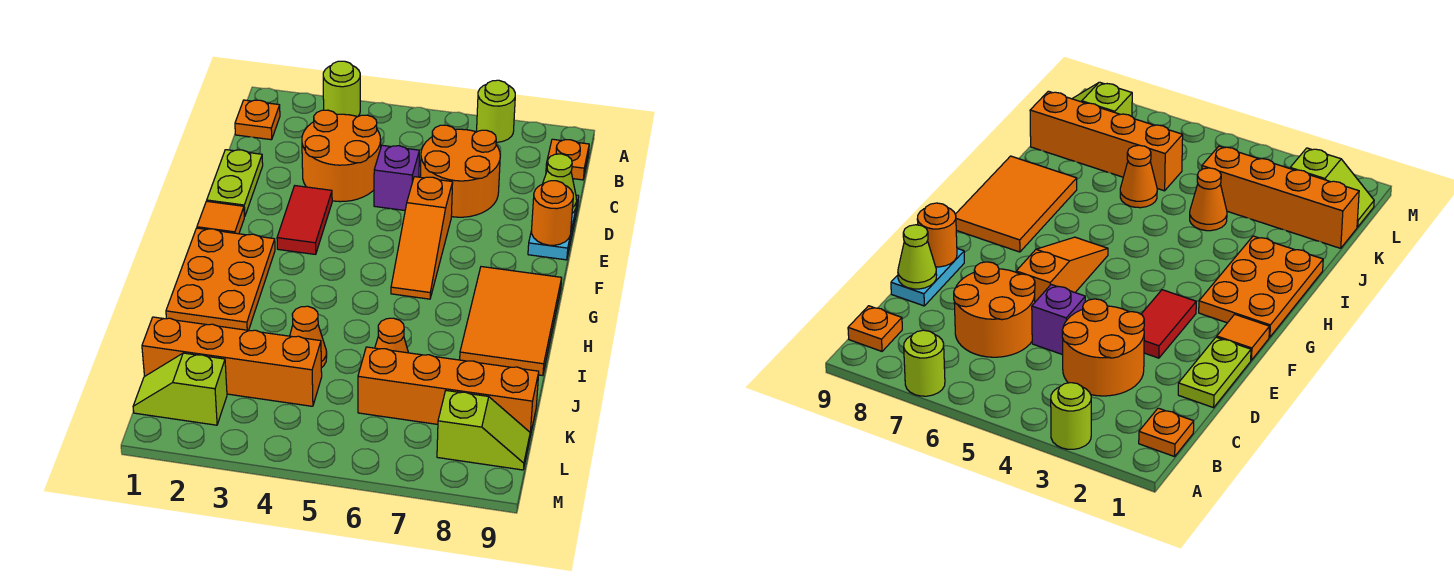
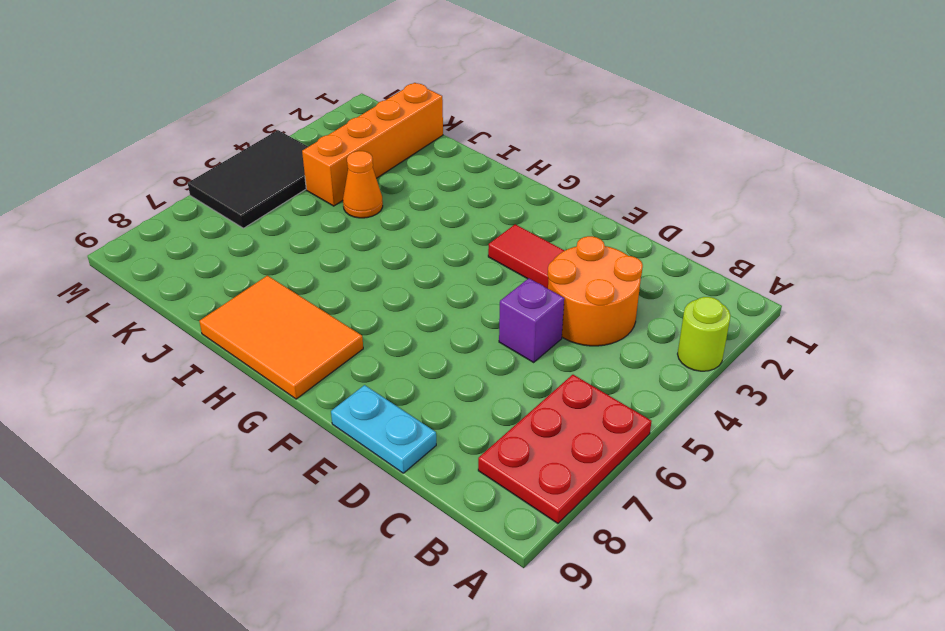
red plate A6:B8 level 1 -> lime round brick A7 level 1
black tile L4:M6 level 1 -> none
none -> orange plate B1 level 1
none -> orange plate B9 level 1
none -> orange round brick C6:D7 level 1

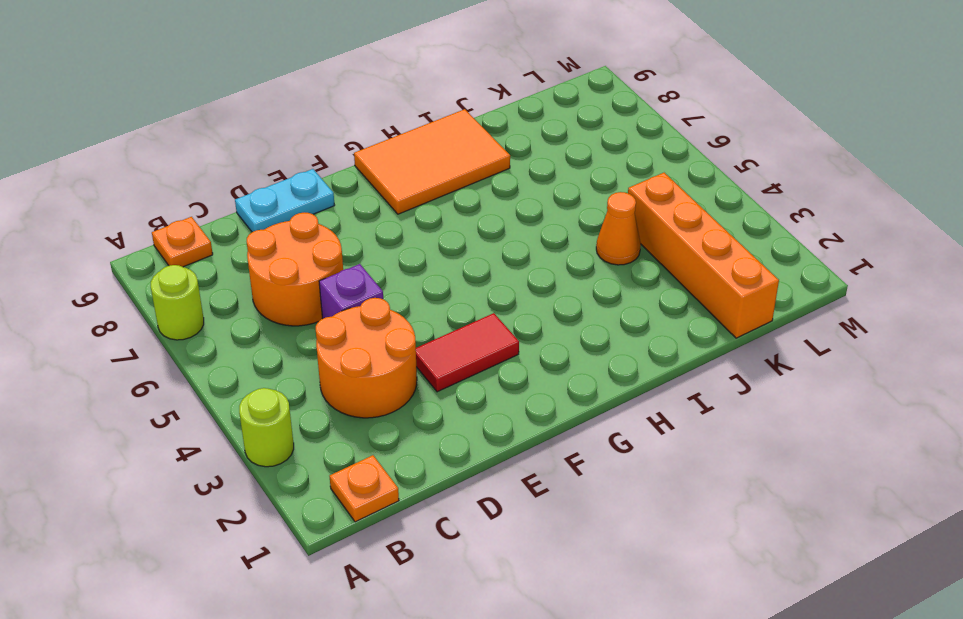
none -> lime plate D1:E1 level 1
none -> orange slope E6:G6 level 1 top E
none -> orange tile F1 level 1

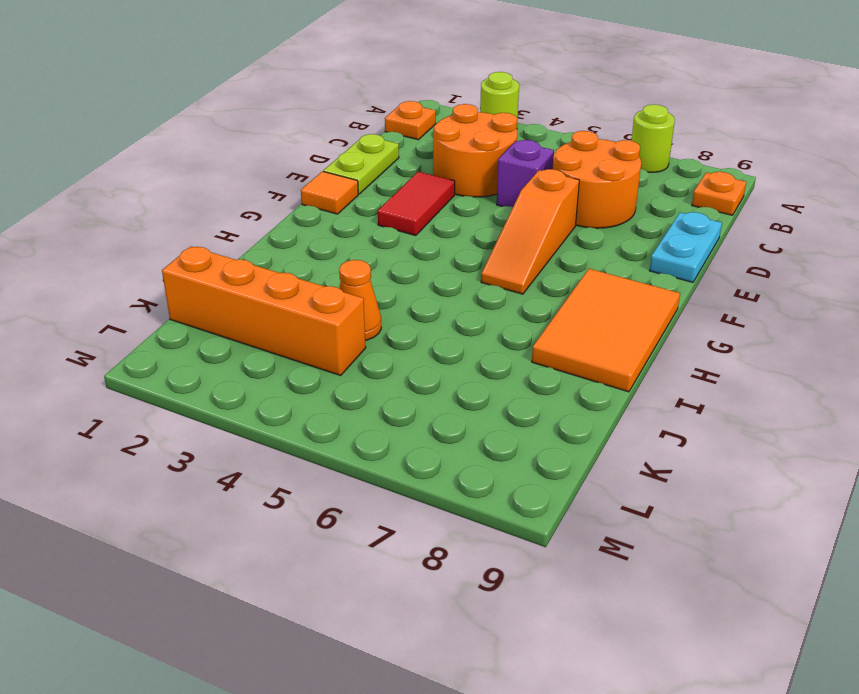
none -> orange plate G1:I2 level 1
none -> orange cone J6 level 1
none -> orange brick K6:K9 level 1

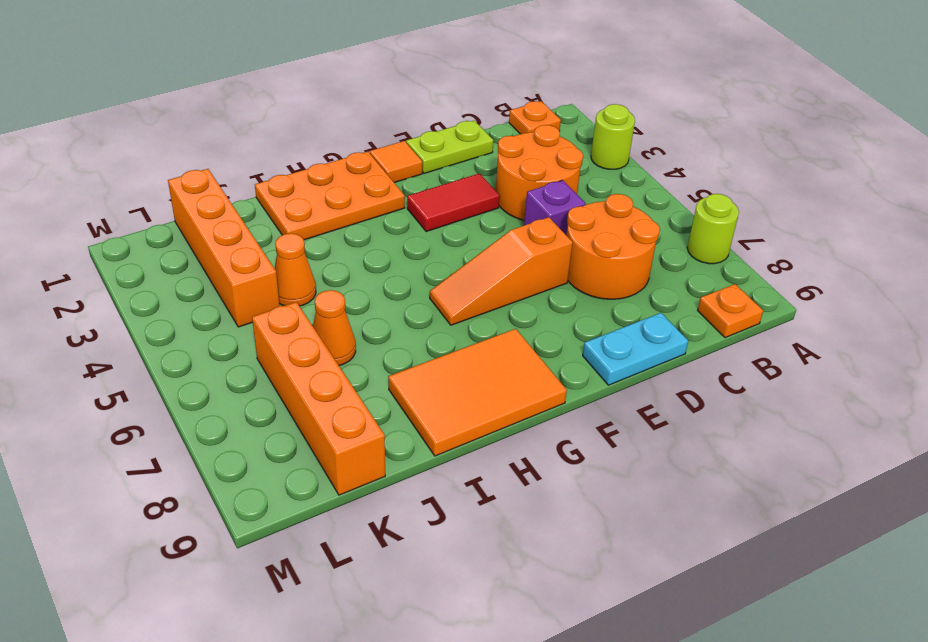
none -> lime slope L1:L2 level 1 top 2
none -> lime slope L8:L9 level 1 top 8
none -> lime cone D9 level 2

